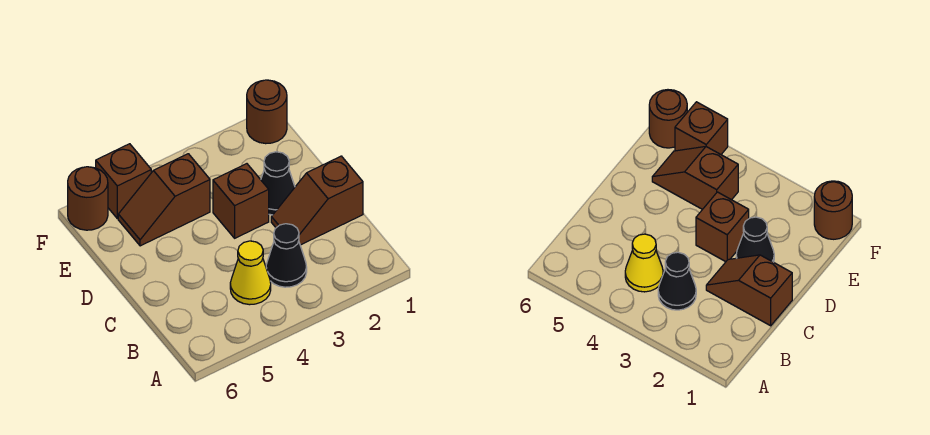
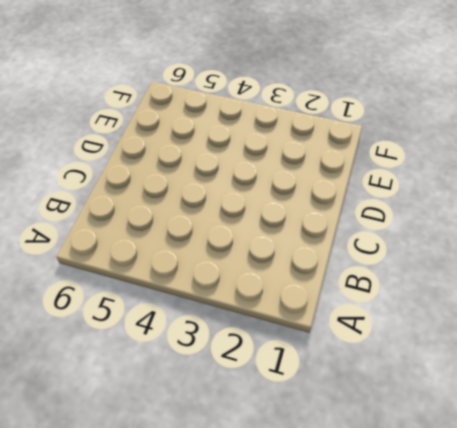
none -> black cone B3 level 1
none -> yellow cone B4 level 1

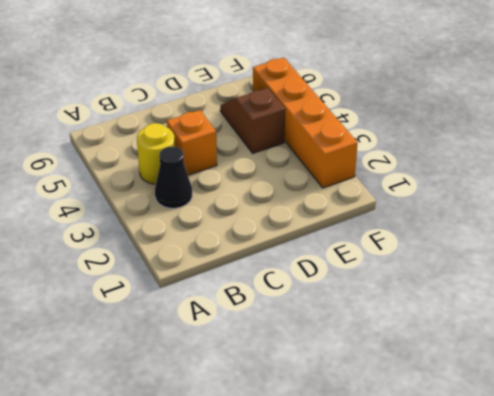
yellow round brick B4 level 1 -> yellow cone B4 level 1
orange brick C4 level 1 -> none
orange brick F2:F5 level 1 -> brown brick F5 level 1
none -> brown slope C1:C2 level 1 top 1
none -> black cone D2 level 1

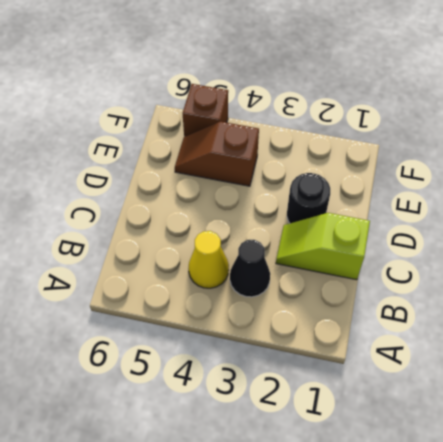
lime slope C1:C2 level 1 top 1 -> brown slope C1:C2 level 1 top 1
black round brick D2 level 1 -> black cone D2 level 1
none -> brown brick D3 level 1
none -> brown round brick F1 level 1

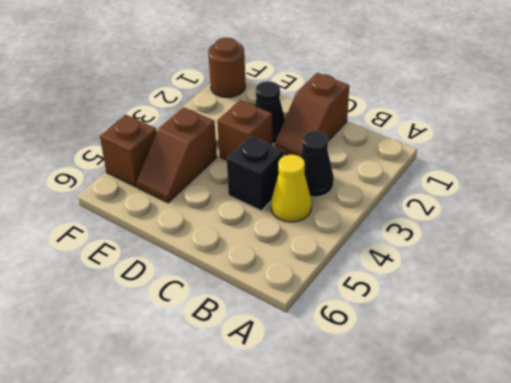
black brick C4 level 1 -> none
none -> brown round brick F6 level 1

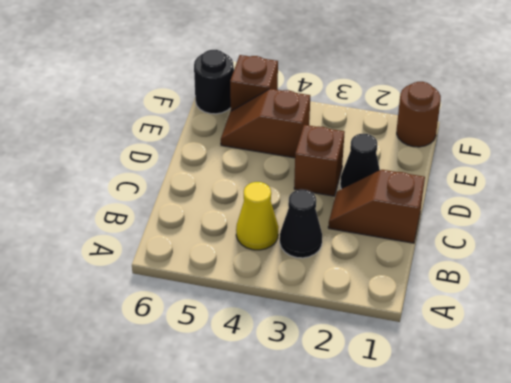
black round brick F6 level 1 -> brown round brick F6 level 1

